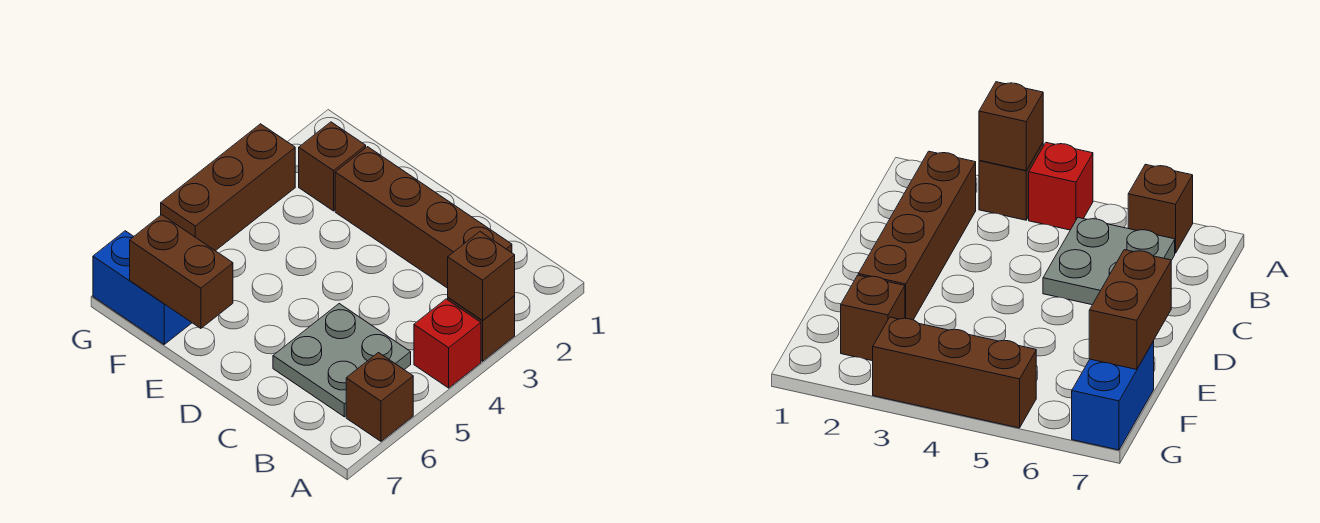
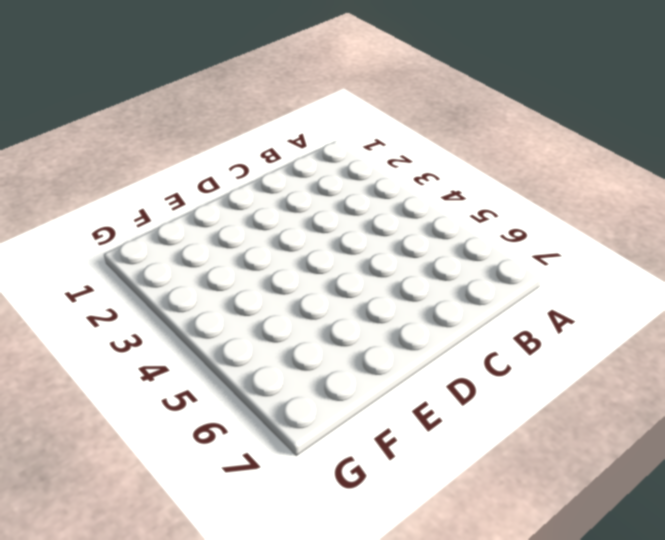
none -> brown brick A3 level 1
none -> red brick A4 level 1

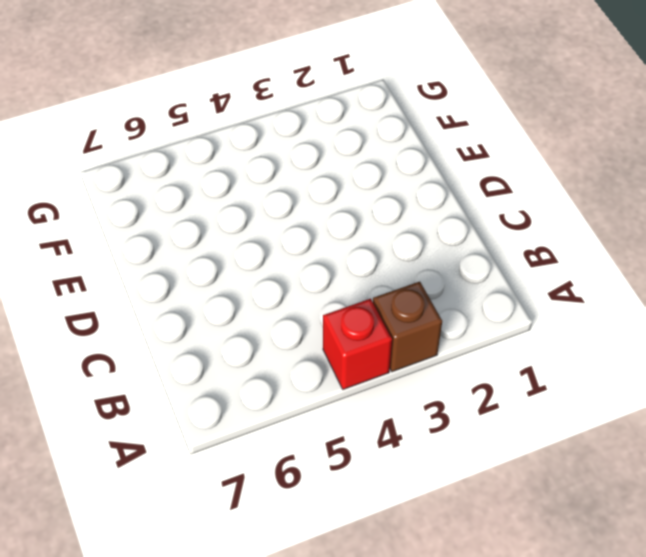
none -> brown brick A6 level 1
none -> brown brick B2:E2 level 1

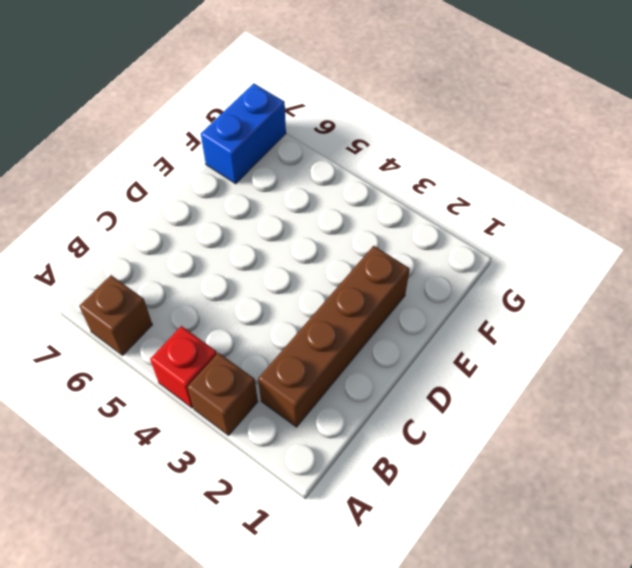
none -> grey plate B5:C6 level 1
none -> brown brick F2 level 1

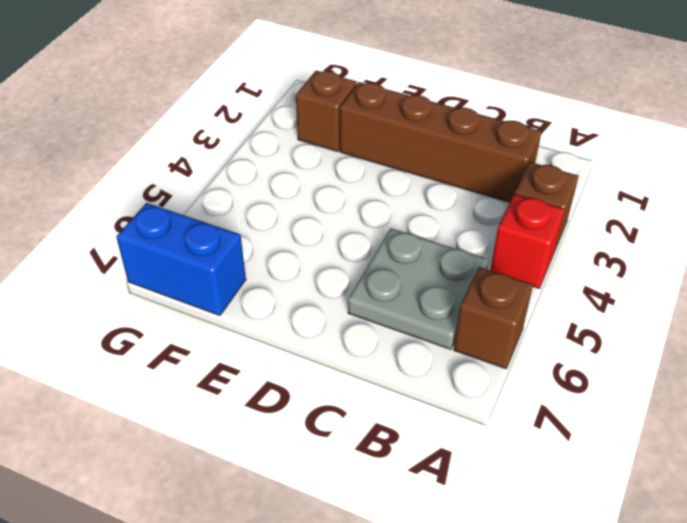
none -> brown brick G3:G5 level 1
none -> brown brick A3 level 2

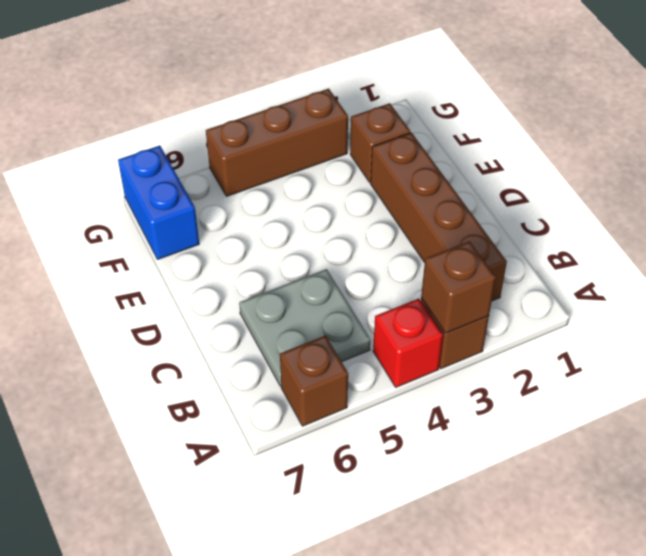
none -> brown brick E7:F7 level 2

